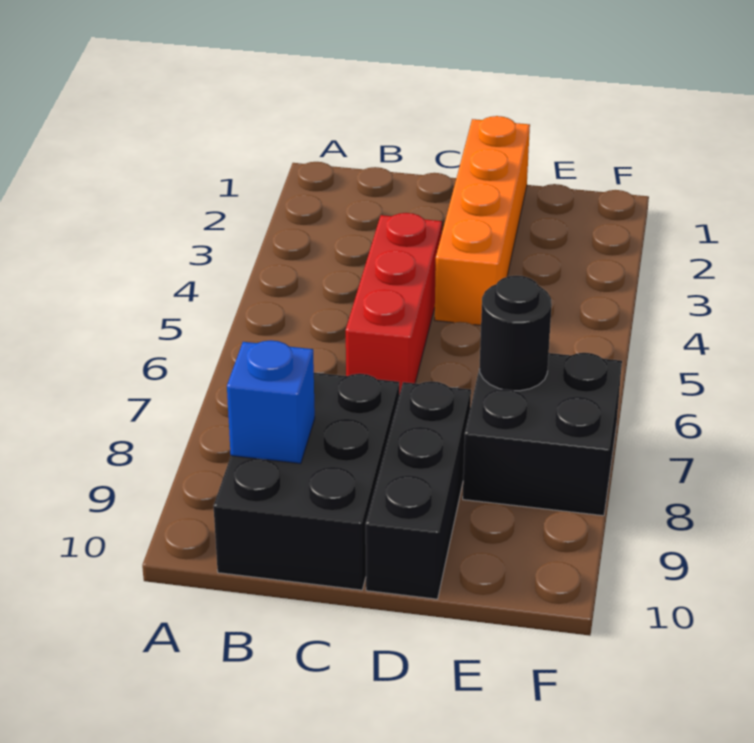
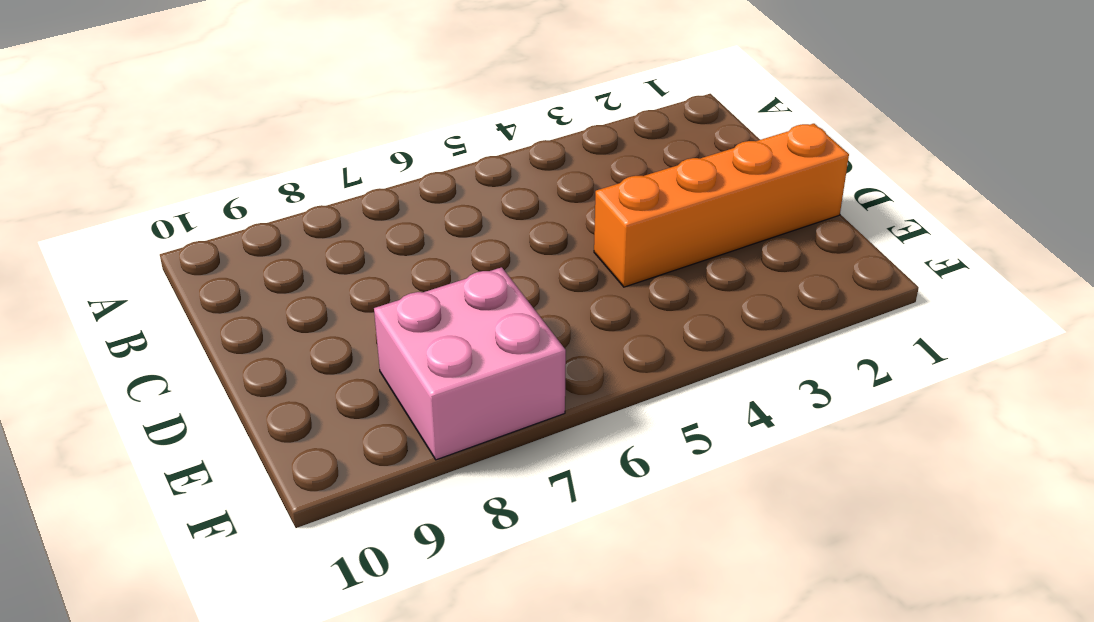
pink brick E7:F8 level 1 -> black brick E7:F8 level 1
none -> black brick B8:C10 level 1
none -> red brick C4:C6 level 1

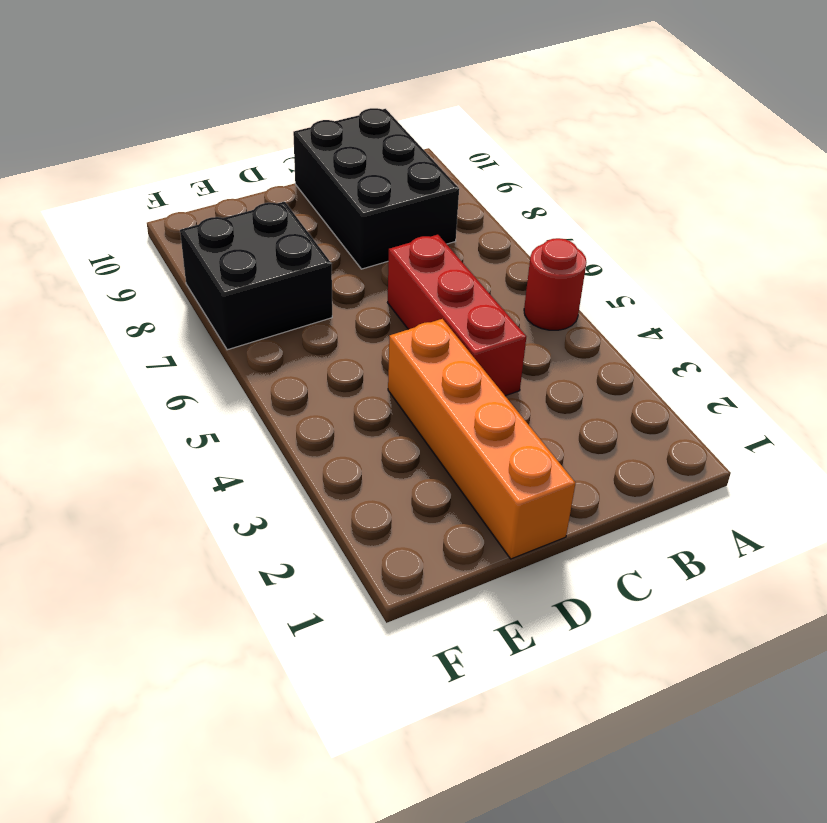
red round brick A5 level 1 -> none
none -> black brick D8:D10 level 1
none -> blue brick B9 level 2

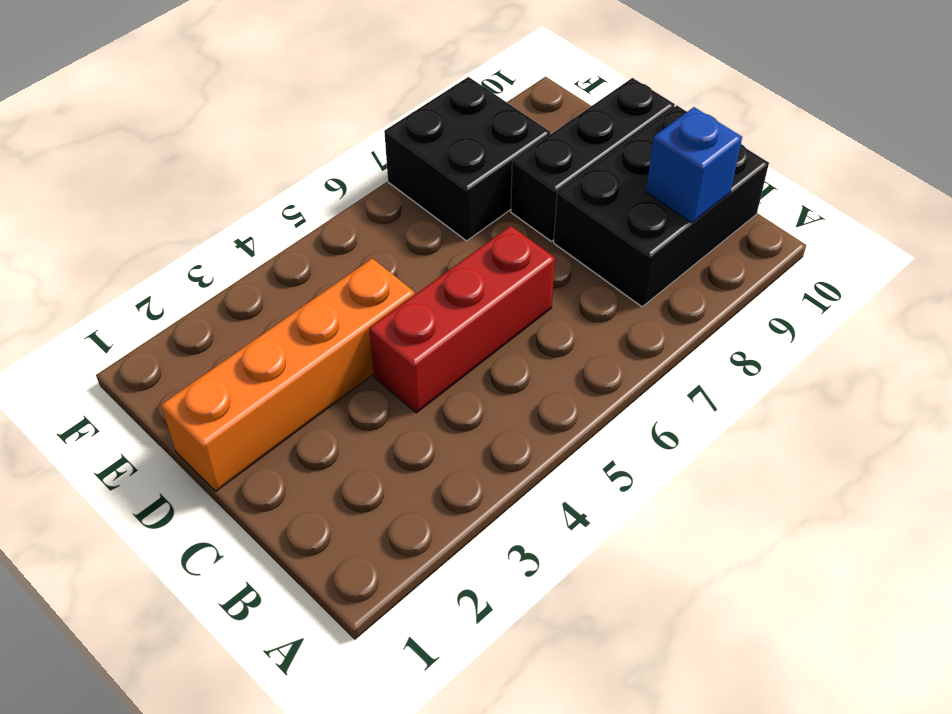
none -> black round brick E7 level 2

